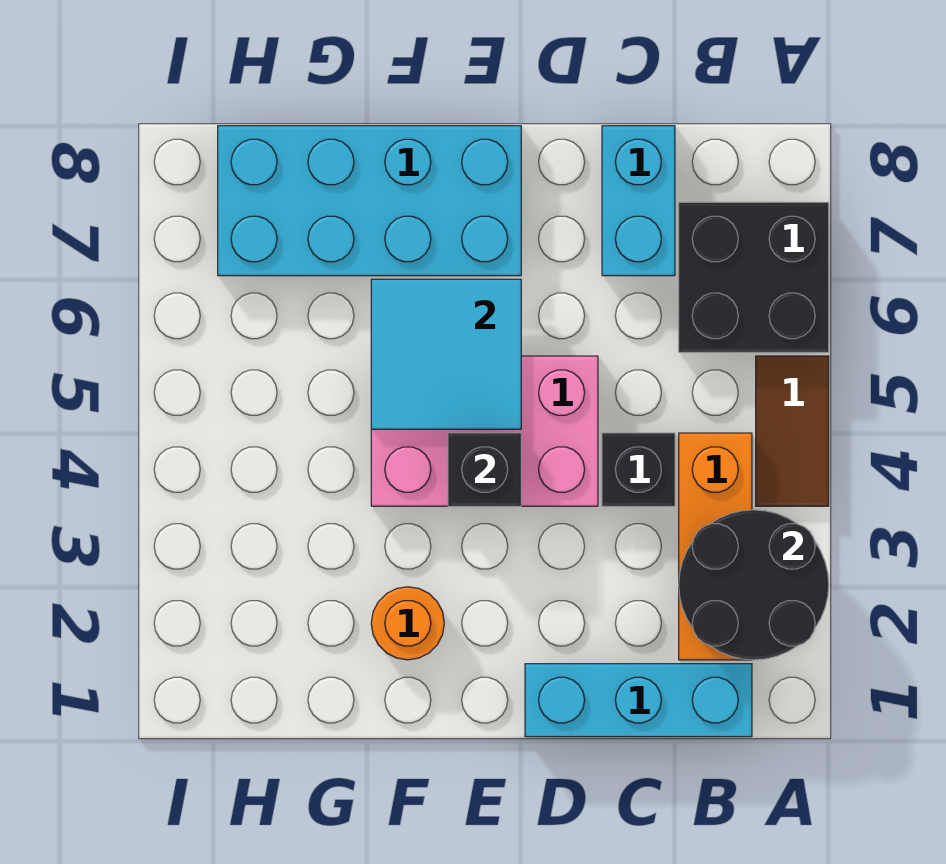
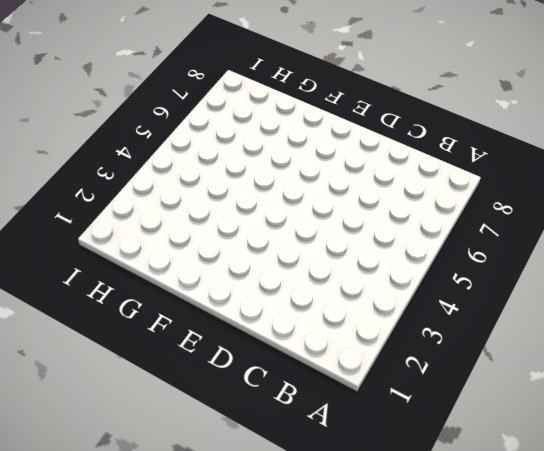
none -> brown tile A4:A5 level 1
none -> black brick A6:B7 level 1
none -> cyan brick B1:D1 level 1

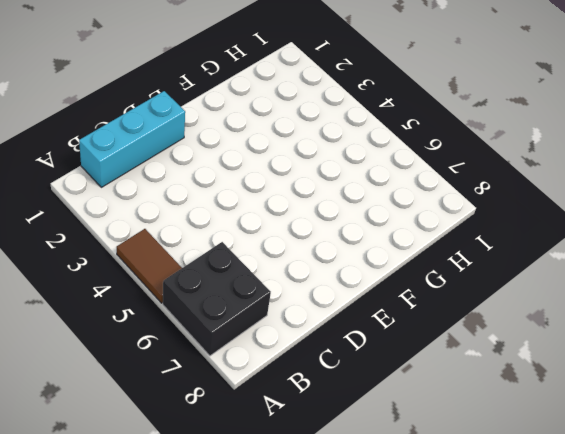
none -> orange brick B2:B4 level 1
none -> black brick C4 level 1
none -> cyan brick C7:C8 level 1

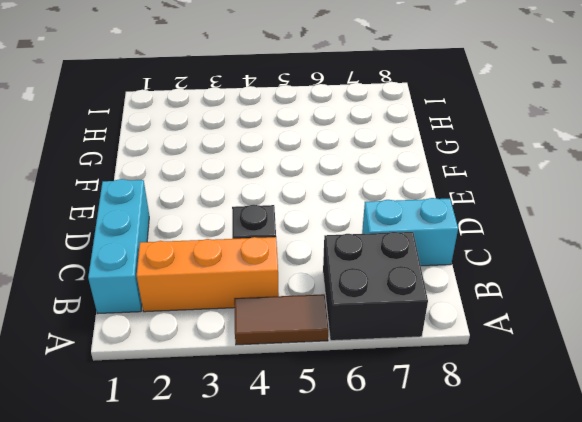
none -> pink brick D4:F5 level 1
none -> cyan brick E7:H8 level 1
none -> orange round brick F2 level 1

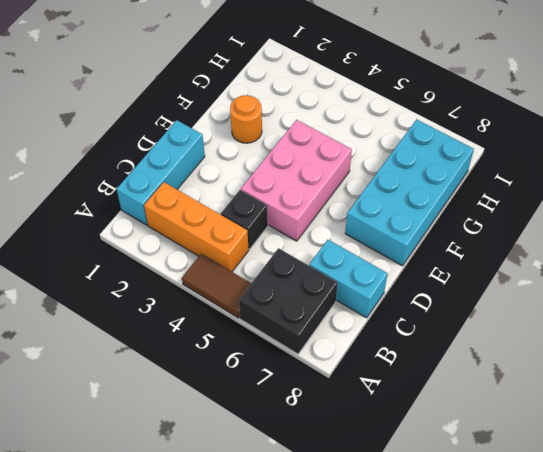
none -> black round brick A2:B3 level 2
none -> black brick E4 level 2
none -> cyan tile E5:F6 level 2

